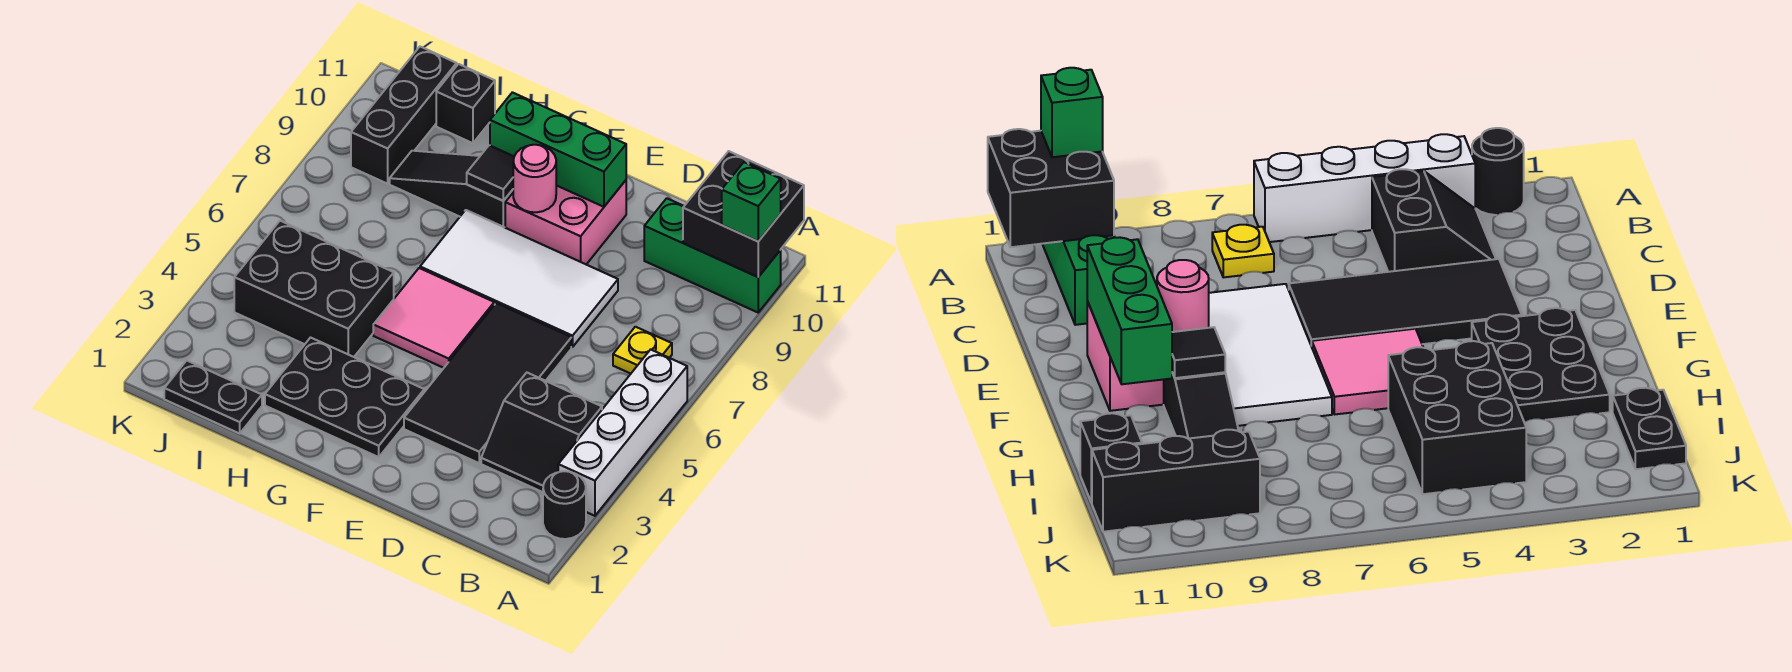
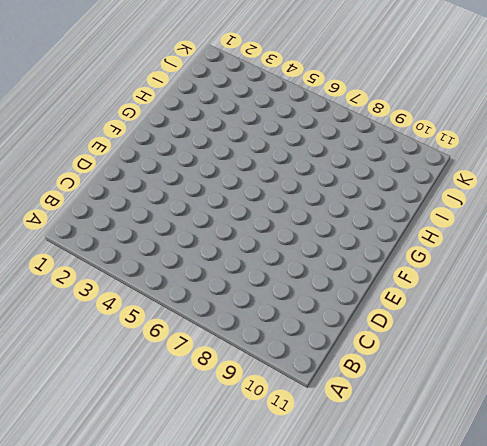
none -> black round brick A2 level 1
none -> white brick A3:A6 level 1
none -> green brick A10:C10 level 1

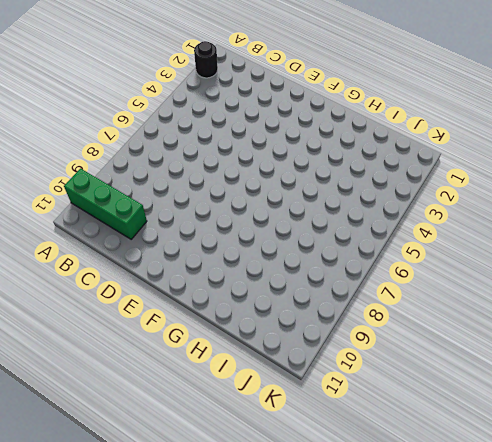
none -> white brick A3:A6 level 1
none -> black slope B3:C4 level 1 top 4
none -> yellow plate B7 level 1

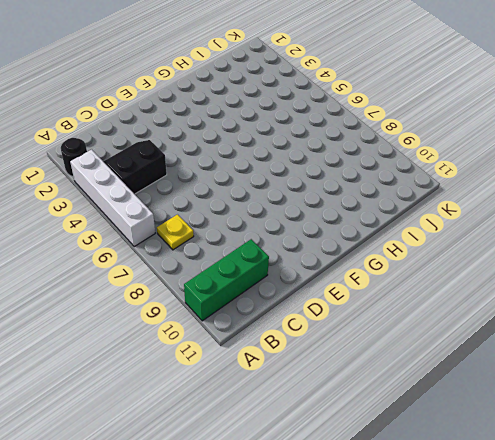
none -> black tile D3:E6 level 1
none -> white tile D7:G8 level 1
none -> pink brick E9:F10 level 1

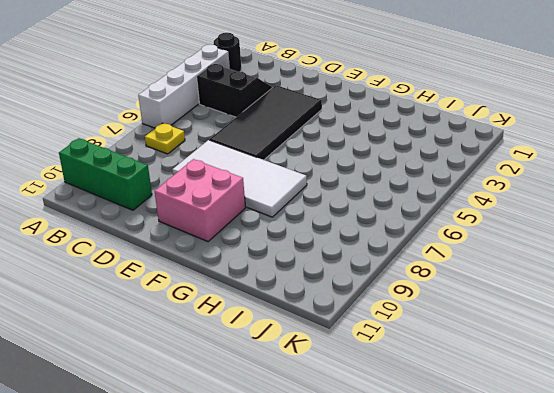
none -> black plate F2:H3 level 1
none -> pink tile F5:G6 level 1
none -> black slope G9:I9 level 1 top G

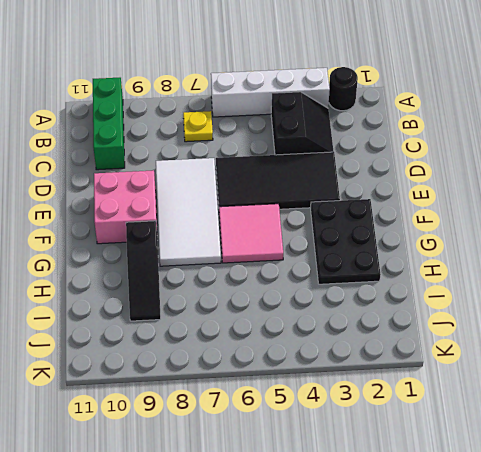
none -> black brick H4:J5 level 1
none -> black plate I1:J1 level 1
none -> black brick I11 level 1

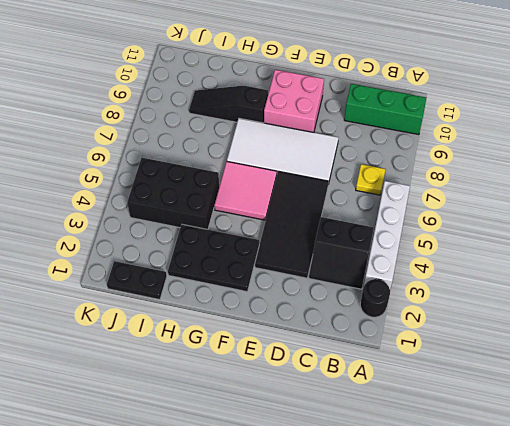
none -> black brick I11 level 1
none -> black brick J9:J11 level 1
none -> black brick A10:B11 level 2

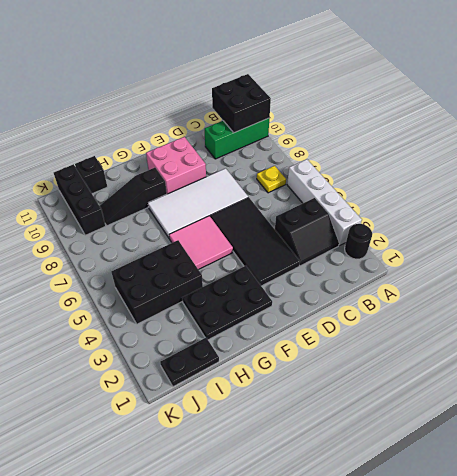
none -> green brick E10:G10 level 2
none -> pink round brick F9 level 2
none -> black tile G9 level 2

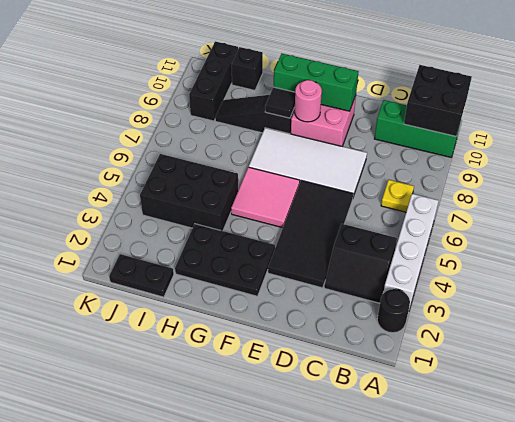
none -> green brick A10 level 3

